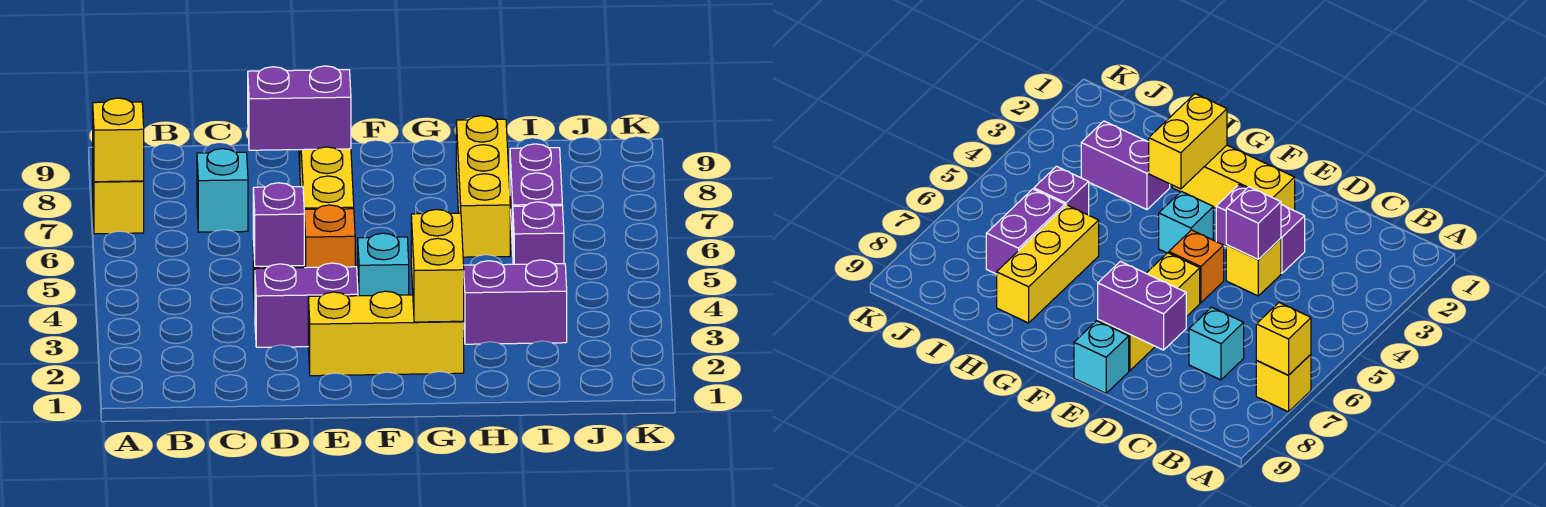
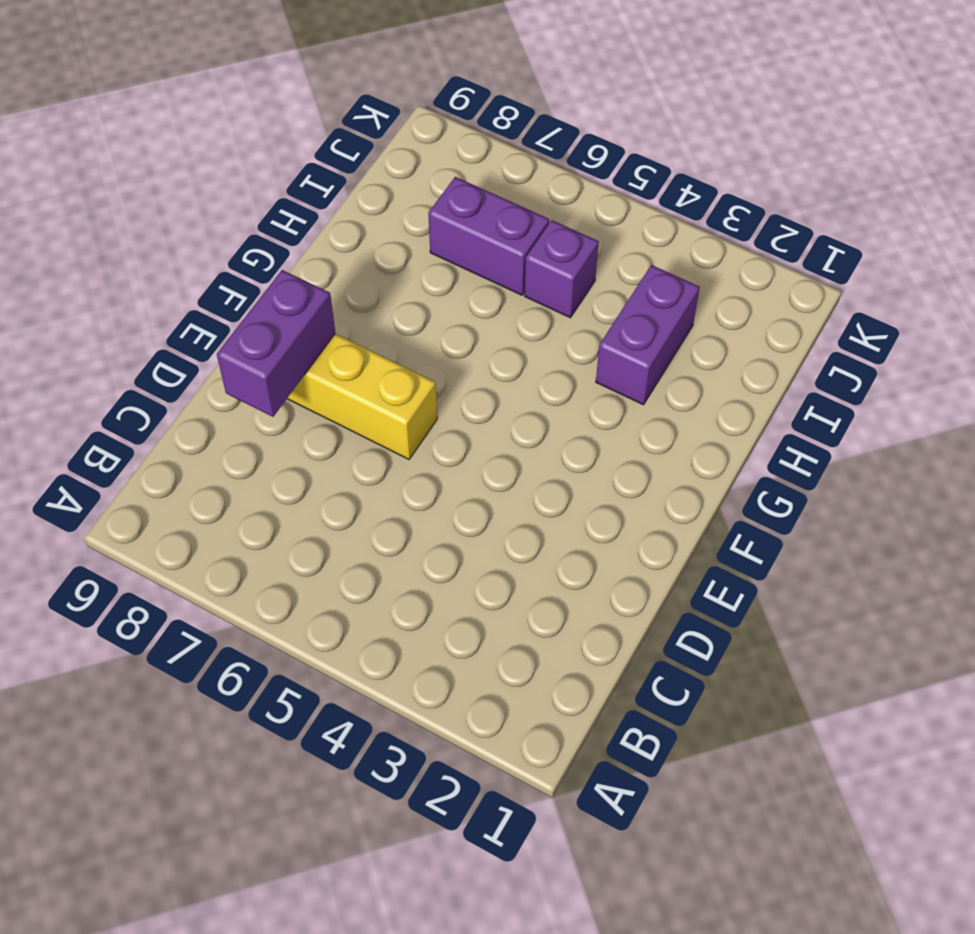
none -> yellow brick A7 level 1
none -> cyan brick C7 level 1
none -> purple brick D3:E3 level 1

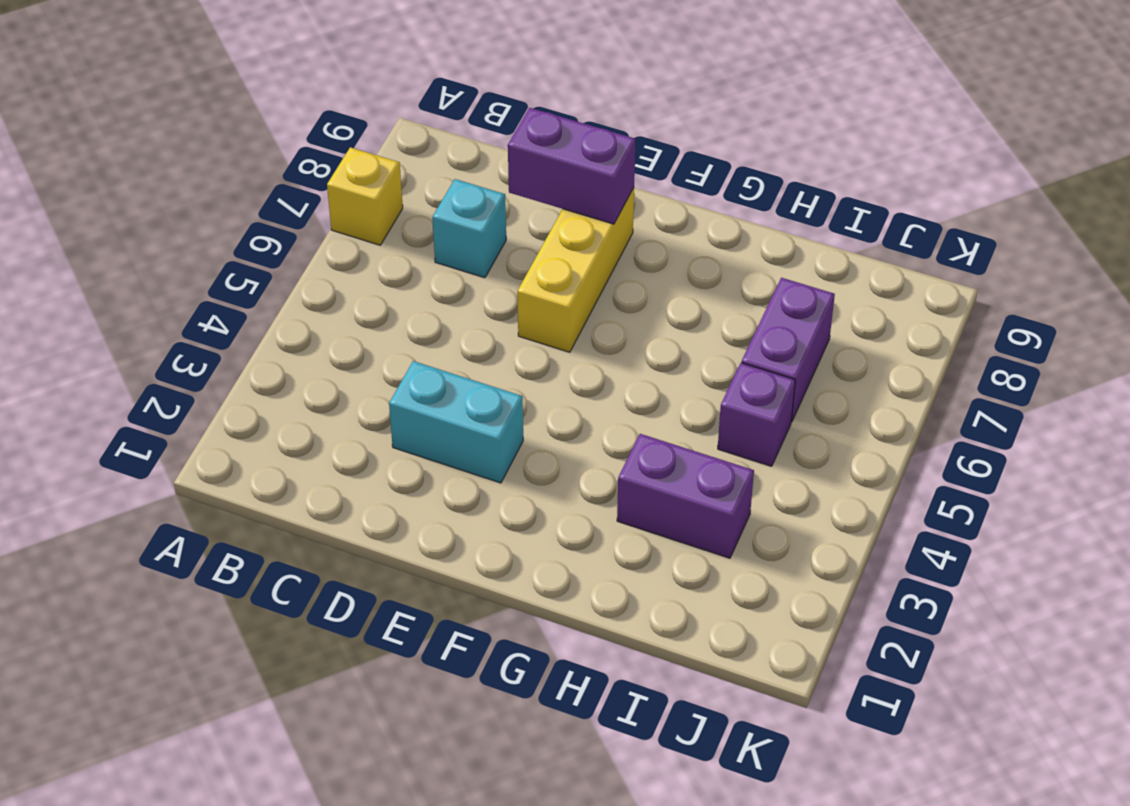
cyan brick D3:E3 level 1 -> purple brick D3:E3 level 1
none -> yellow brick D4 level 1
none -> yellow brick E2:G2 level 1
none -> orange brick E5 level 1

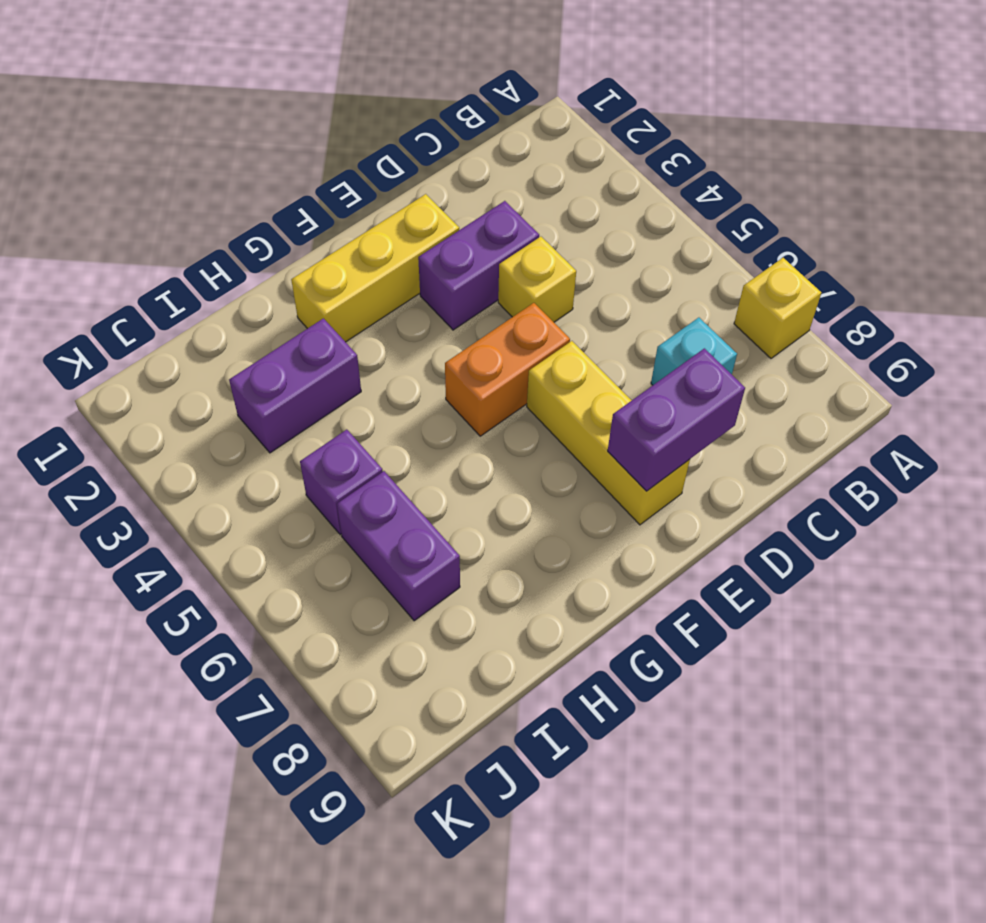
orange brick E5:F5 level 1 -> orange brick E5 level 1
none -> cyan brick E9 level 1
none -> cyan brick F4 level 1
none -> yellow brick H6:H8 level 1

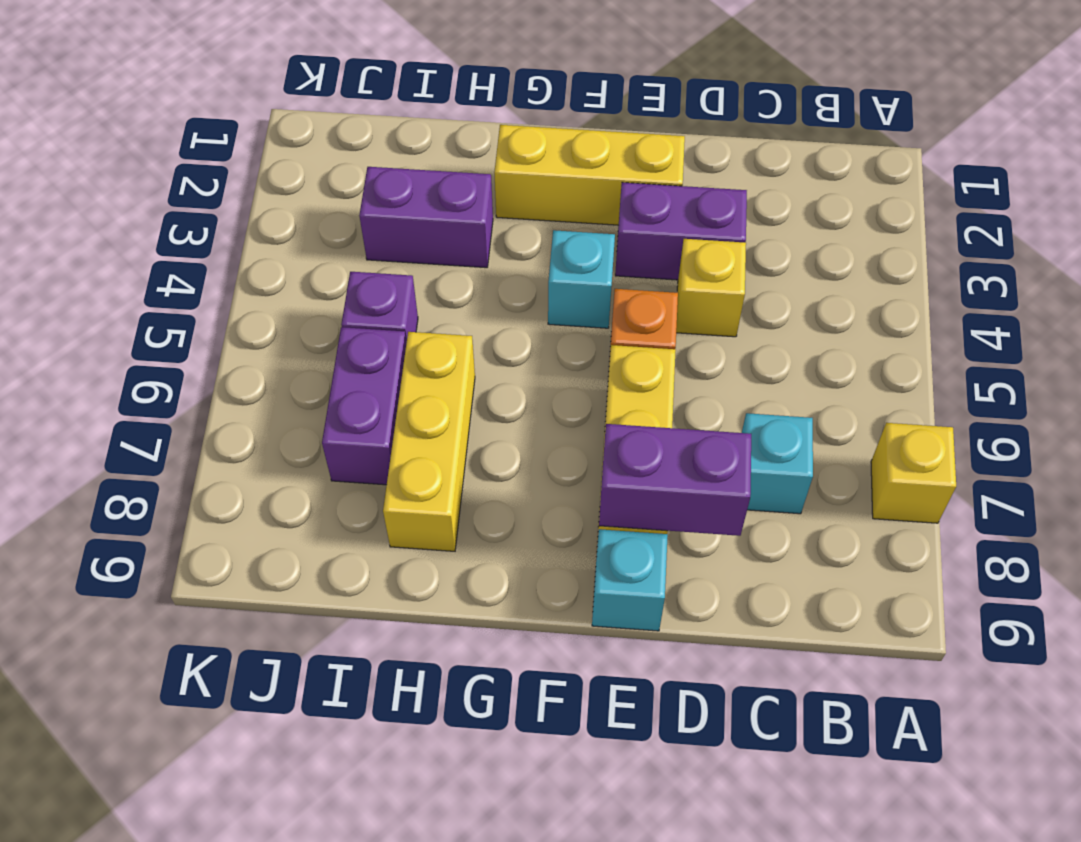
none -> yellow brick A7 level 2
none -> purple brick D4 level 2
none -> yellow brick G2:G3 level 2

